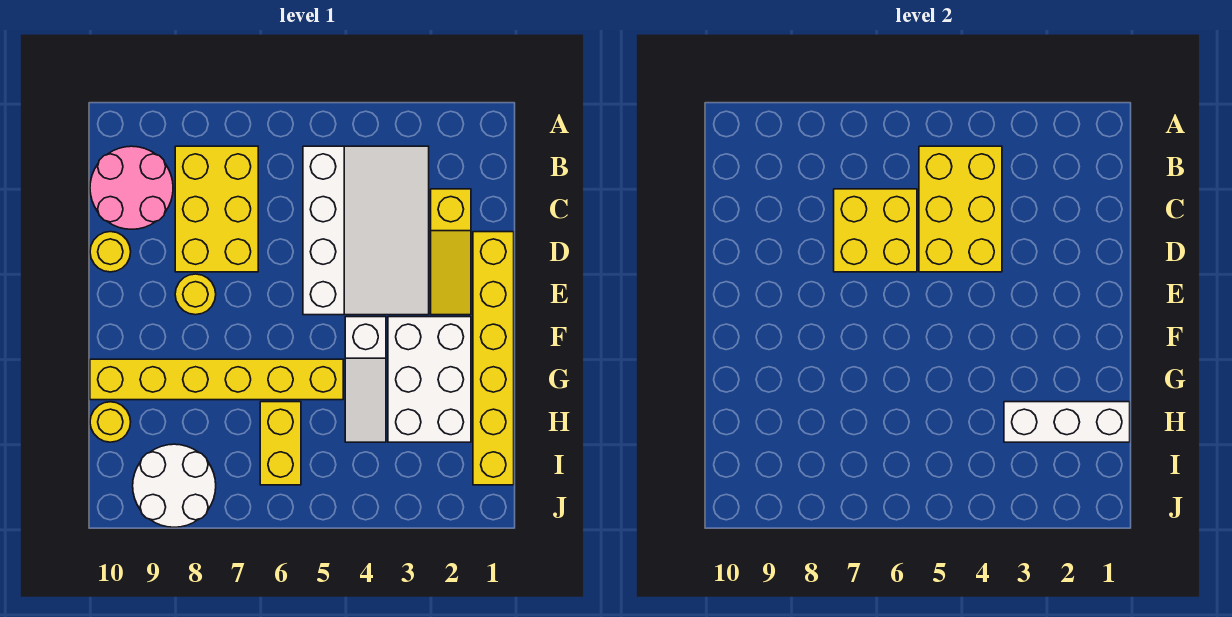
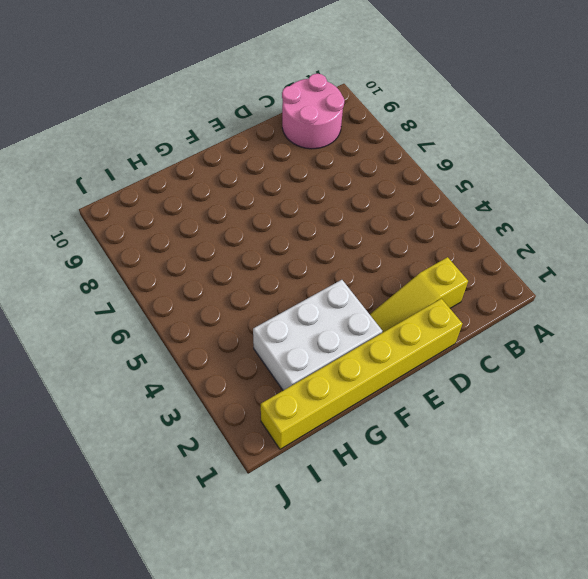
none -> white slope B3:E5 level 1 top 5
none -> yellow brick B7:D8 level 1
none -> yellow round brick D10 level 1

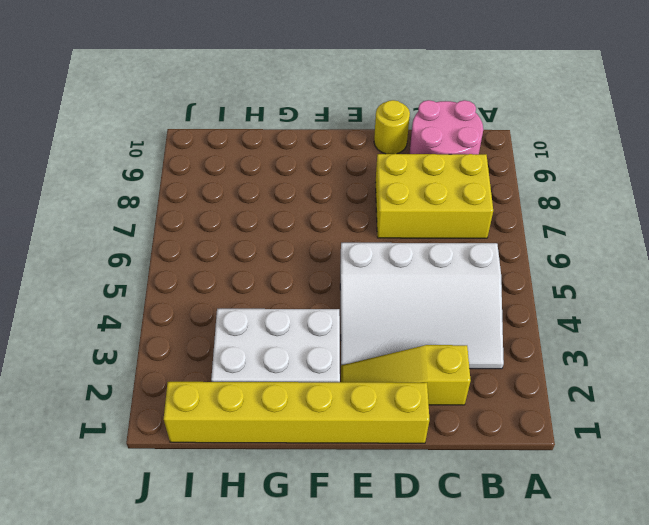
none -> yellow round brick E8 level 1
none -> white slope F4:H4 level 1 top F
none -> yellow brick G5:G10 level 1

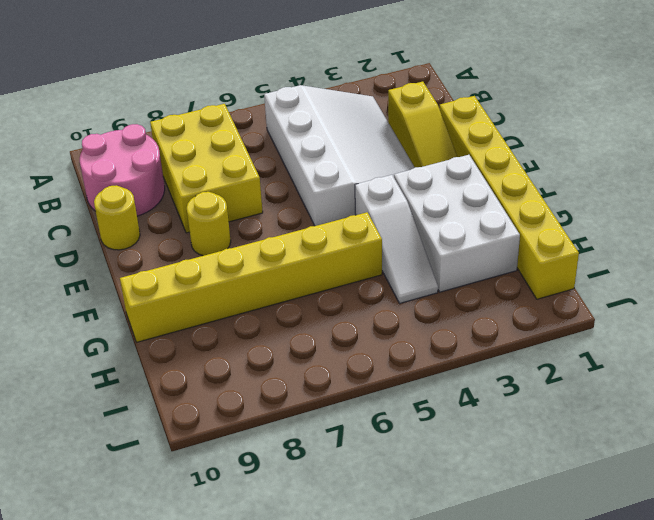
none -> yellow brick H6:I6 level 1
none -> yellow round brick H10 level 1
none -> white round brick I8:J9 level 1

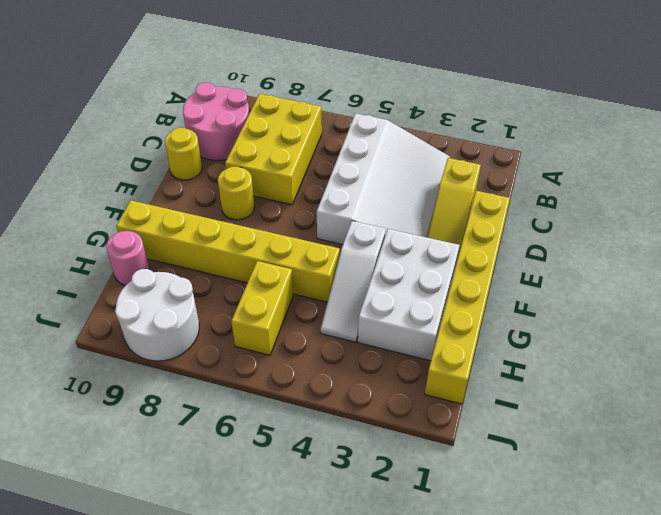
pink round brick H10 level 1 -> yellow round brick H10 level 1
none -> yellow brick B4:D5 level 2
none -> yellow brick C6:D7 level 2
none -> white brick H1:H3 level 2

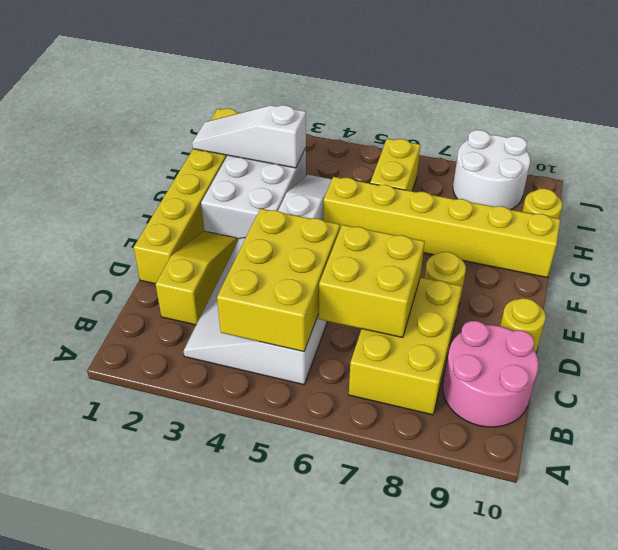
white slope H1:H3 level 2 top 3 -> white brick H1:H3 level 2

